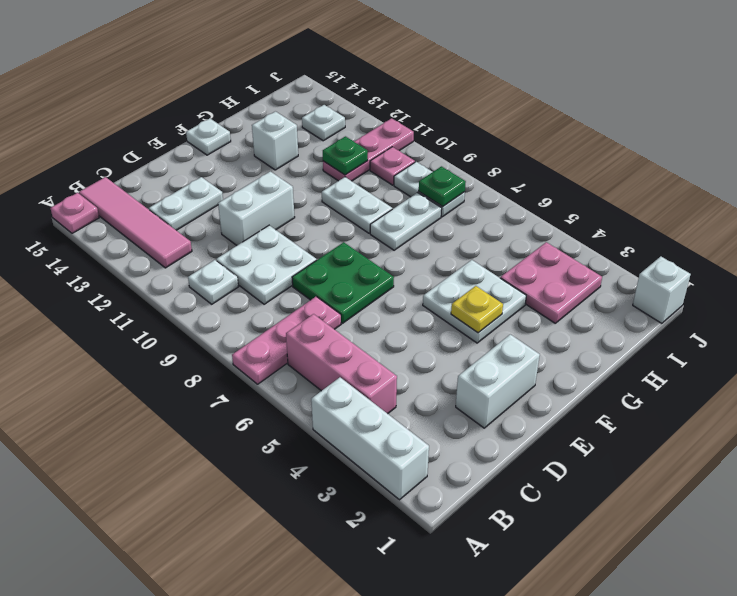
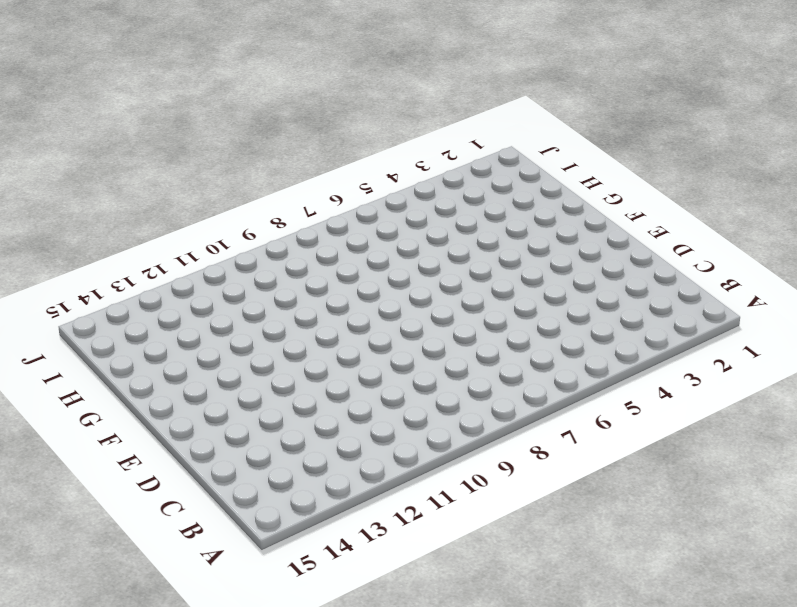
none -> white brick A2:A4 level 1
none -> pink plate A7:C7 level 1
none -> pink plate A15 level 1

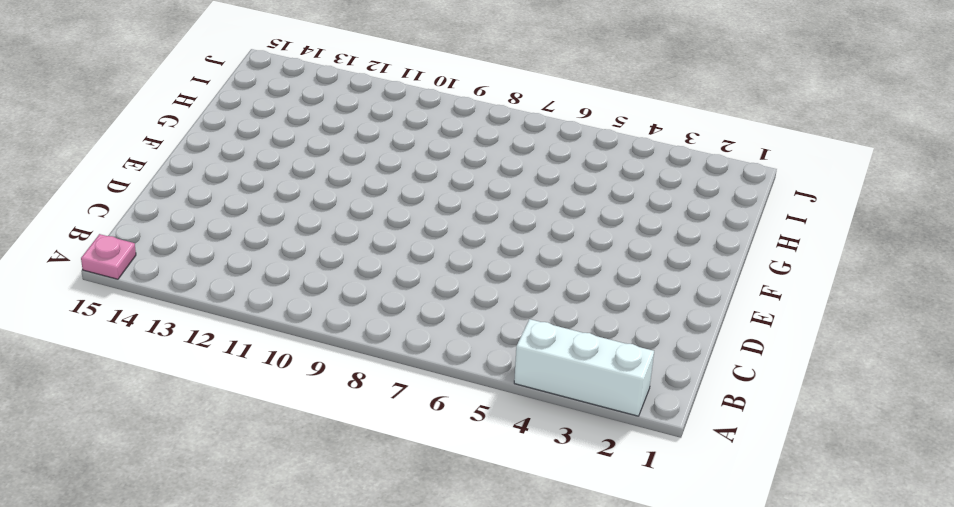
none -> pink plate A7:C7 level 1
none -> pink brick B4:B6 level 1
none -> white plate B10 level 1

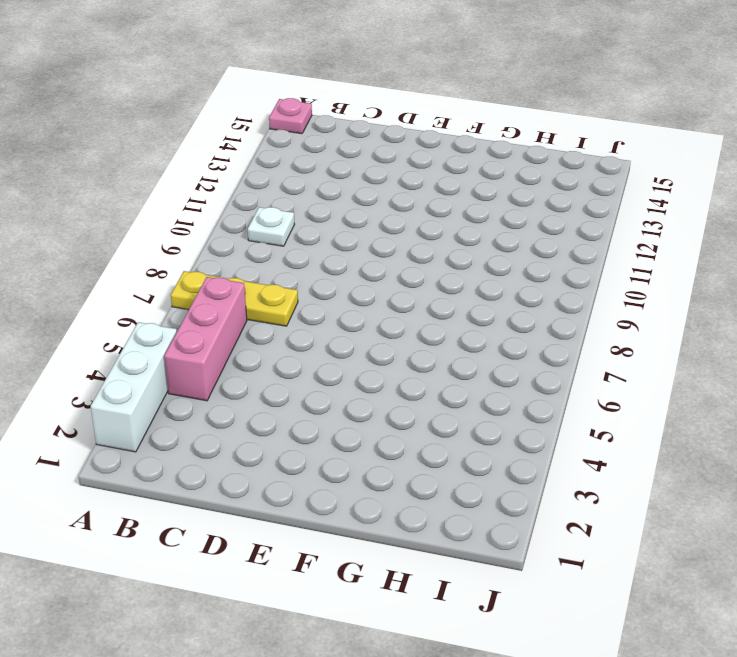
yellow plate A7:C7 level 1 -> pink plate A7:C7 level 1
none -> pink tile B12:B15 level 1
none -> white plate C9:D10 level 1
none -> white plate C13:D13 level 1

